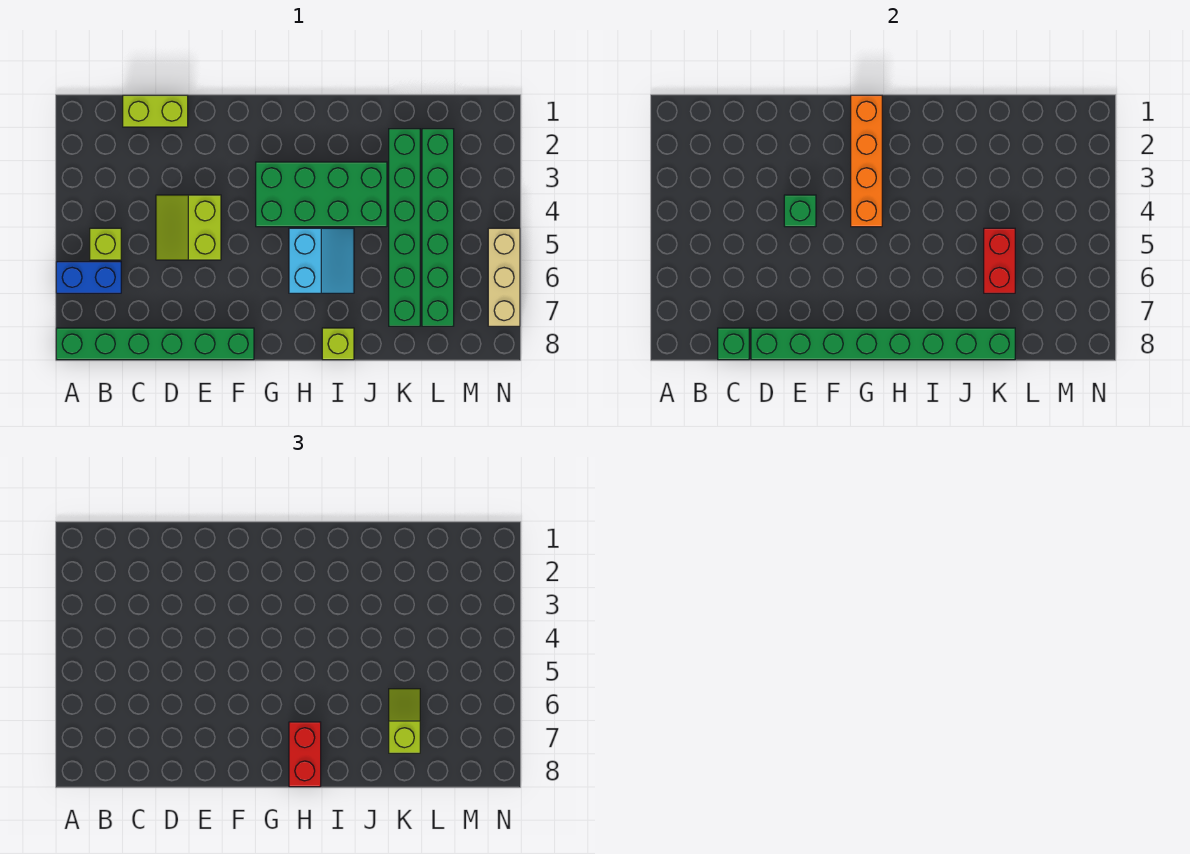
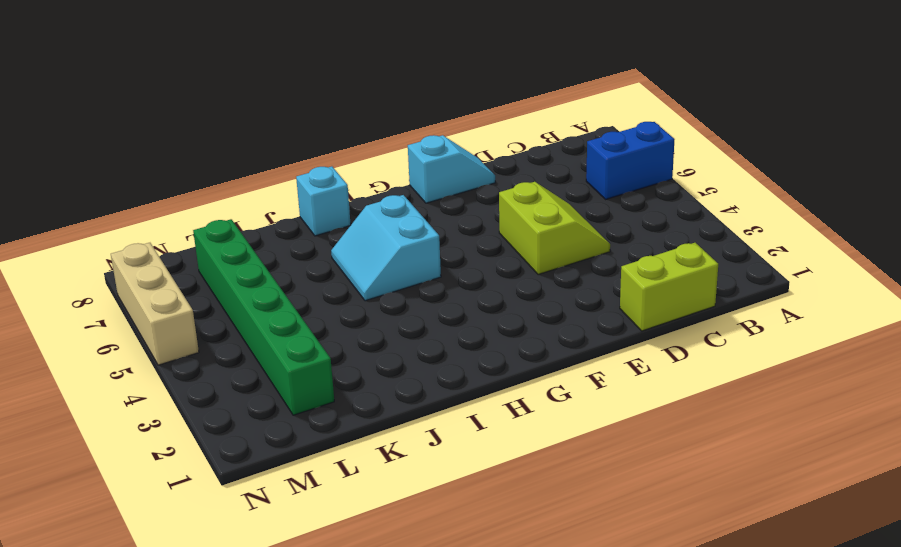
cyan slope E8:F8 level 1 top F -> green brick A8:F8 level 1
cyan brick I8 level 1 -> lime brick I8 level 1
none -> lime brick B5 level 1
none -> green brick G3:J4 level 1
none -> green brick K2:K7 level 1

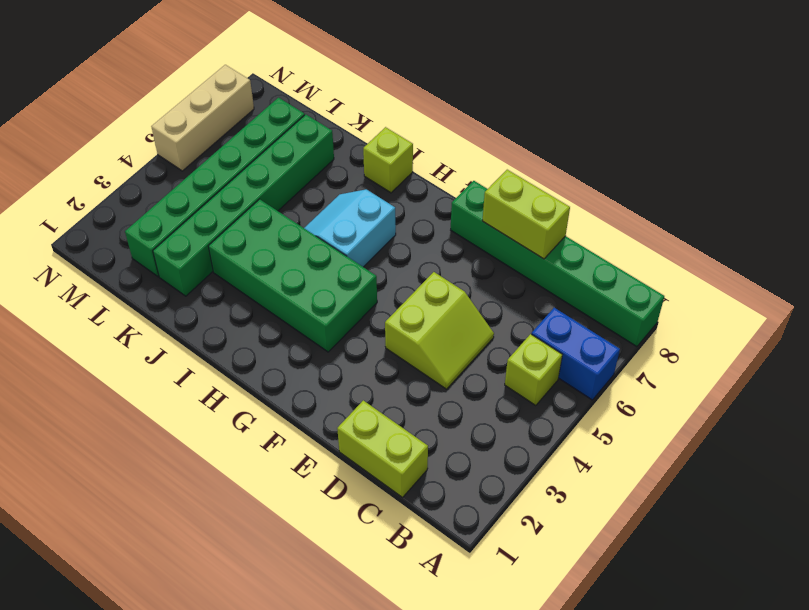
lime brick D8:E8 level 2 -> green brick D8:K8 level 2
none -> green brick C8 level 2
none -> green brick E4 level 2
none -> orange brick G1:G4 level 2

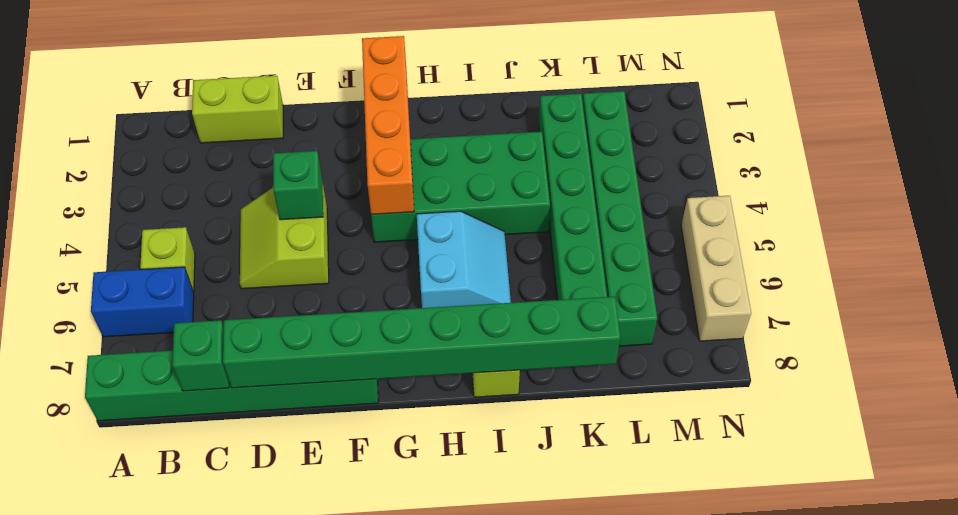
none -> red brick K5:K6 level 2
none -> red brick H7:H8 level 3
none -> lime slope K6:K7 level 3 top 7

